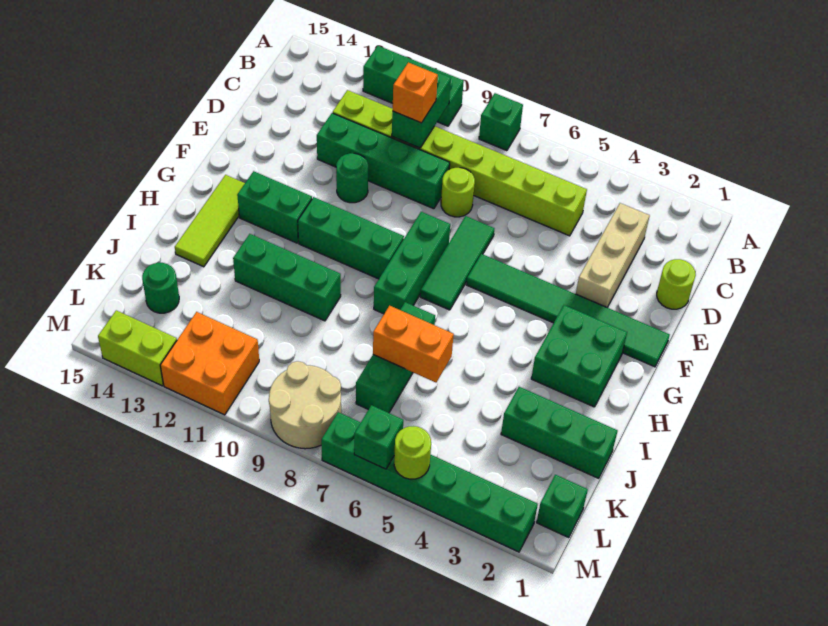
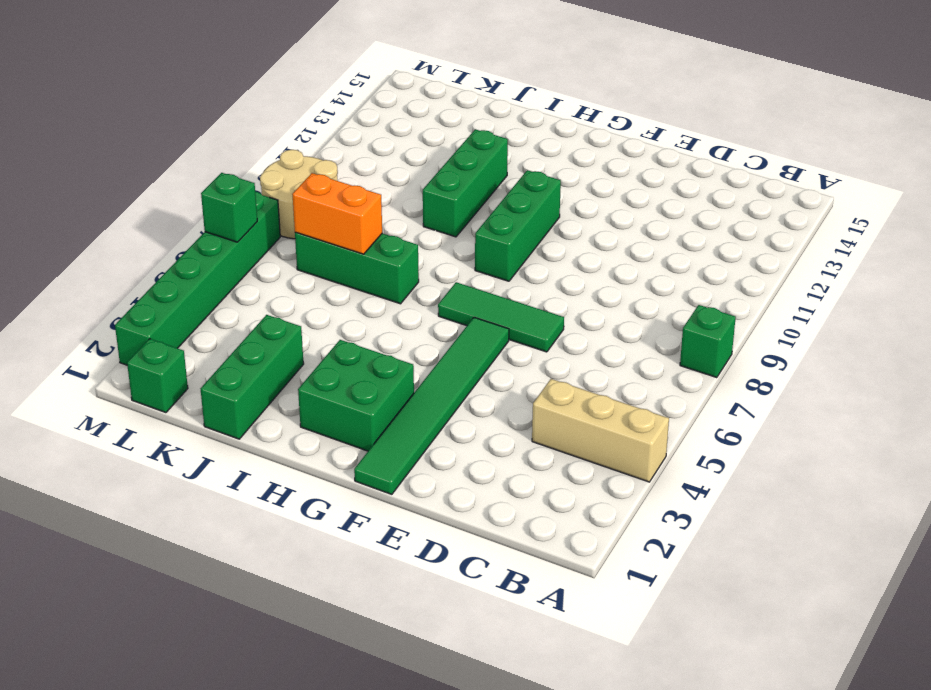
tan brick A4:C4 level 1 -> tan brick C3:E3 level 1
orange brick J7:K7 level 2 -> orange brick J6:J7 level 2
none -> green brick A10:A12 level 1
none -> lime brick C5:C12 level 1
none -> lime round brick D1 level 1

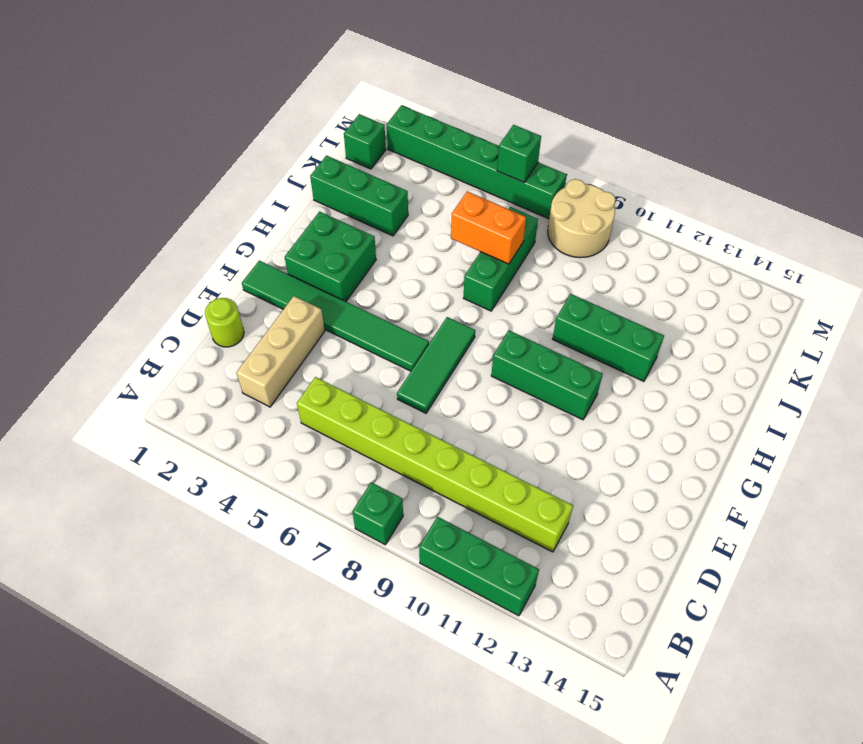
none -> lime round brick D8 level 1
none -> green brick D9:D12 level 1
none -> green round brick E11 level 1

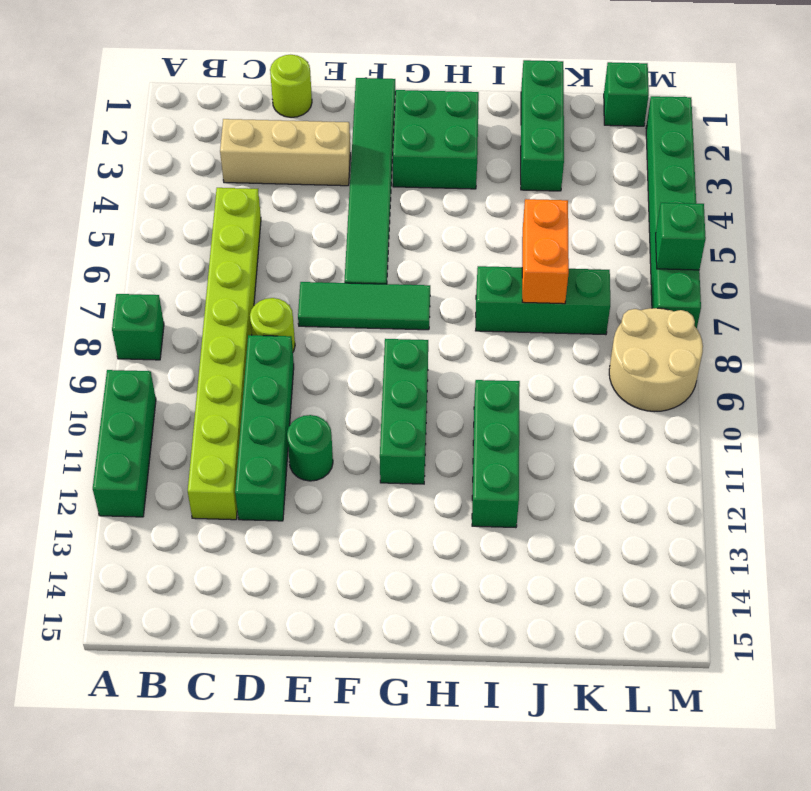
none -> green brick F8:H8 level 1
none -> green brick G12:G13 level 1
none -> lime tile G14:I14 level 1

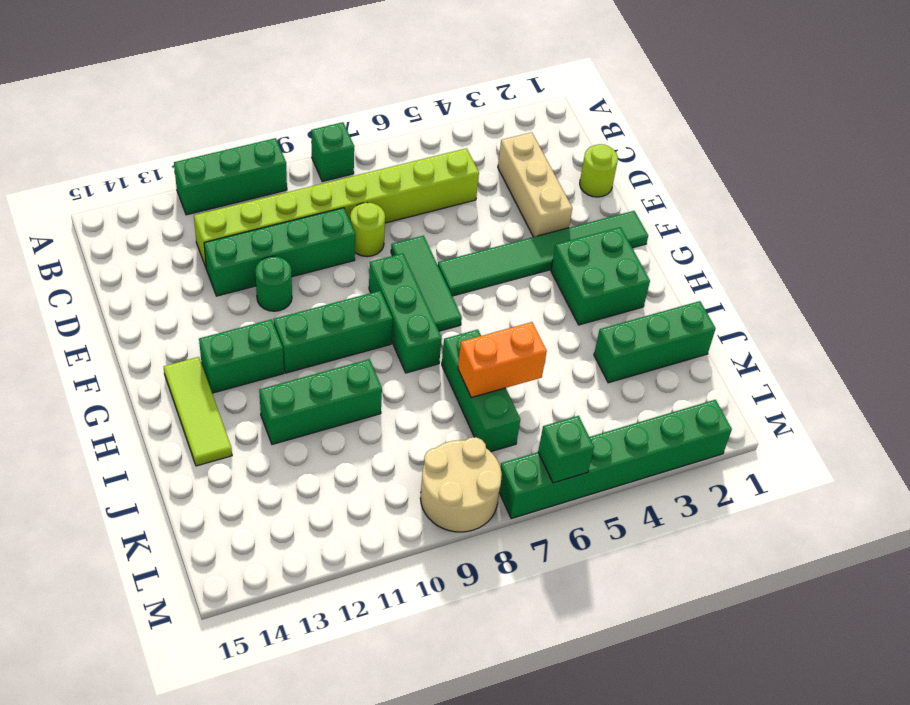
none -> green round brick K14 level 1
none -> green brick L1 level 1
none -> orange brick L11:M12 level 1

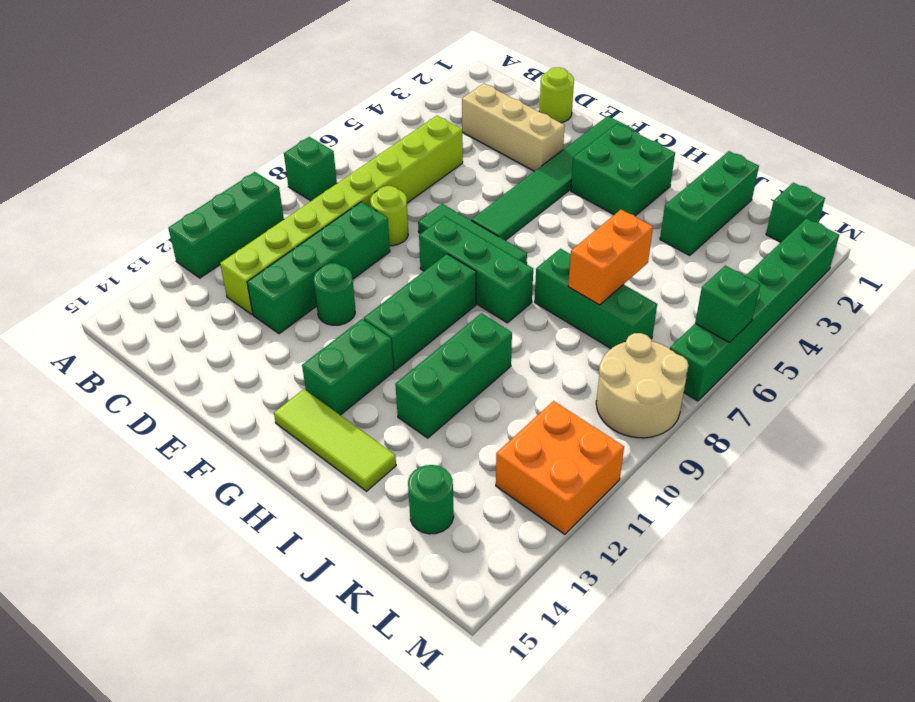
none -> lime brick M13:M14 level 1
none -> green brick B10:C10 level 2
none -> lime round brick M5 level 2

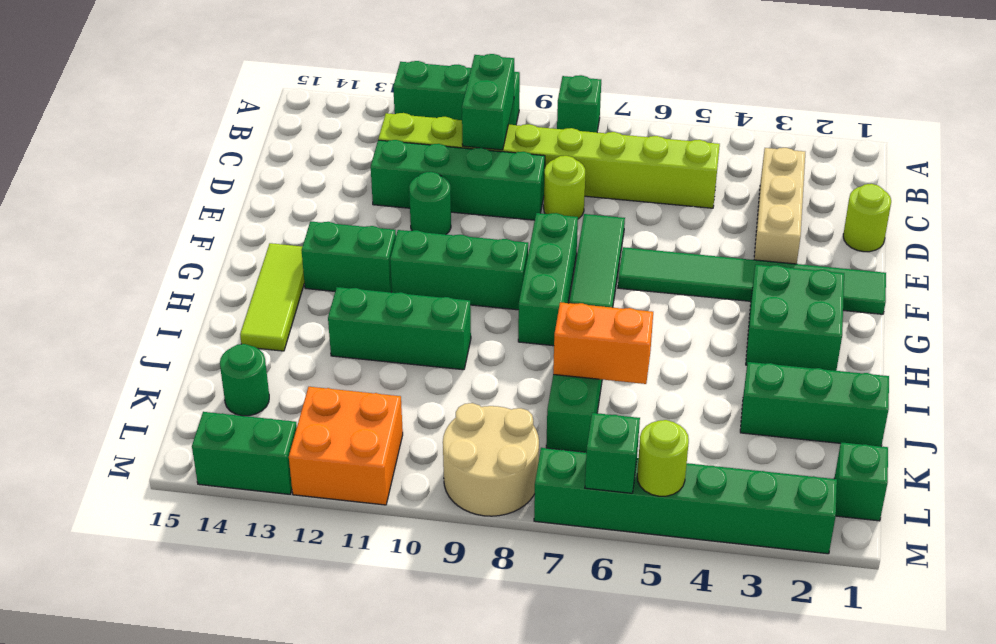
green brick M13:M14 level 1 -> lime brick M13:M14 level 1
none -> orange brick C10 level 3

